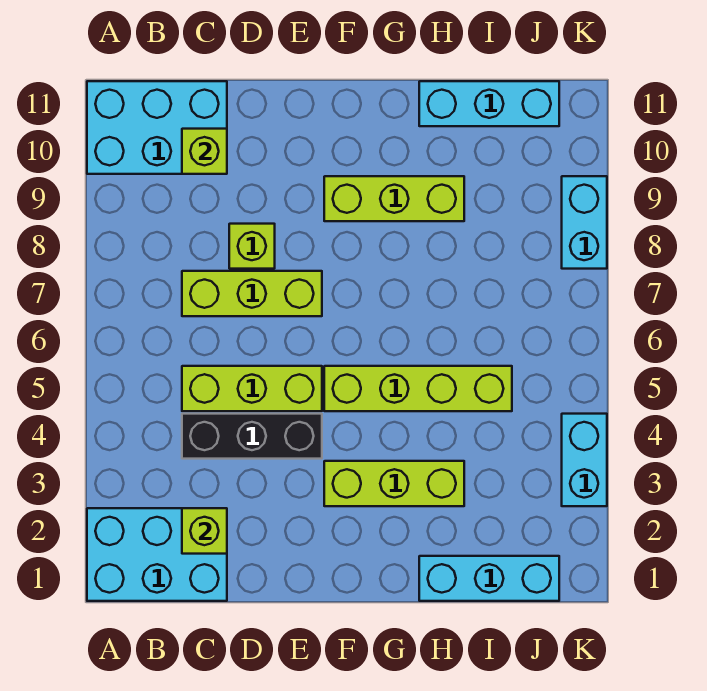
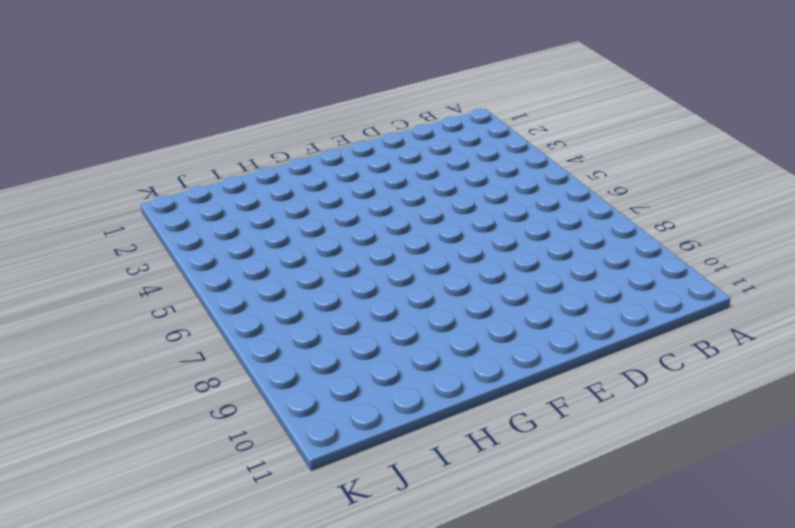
none -> cyan brick A1:C2 level 1
none -> cyan brick A10:C11 level 1
none -> black brick C4:E4 level 1

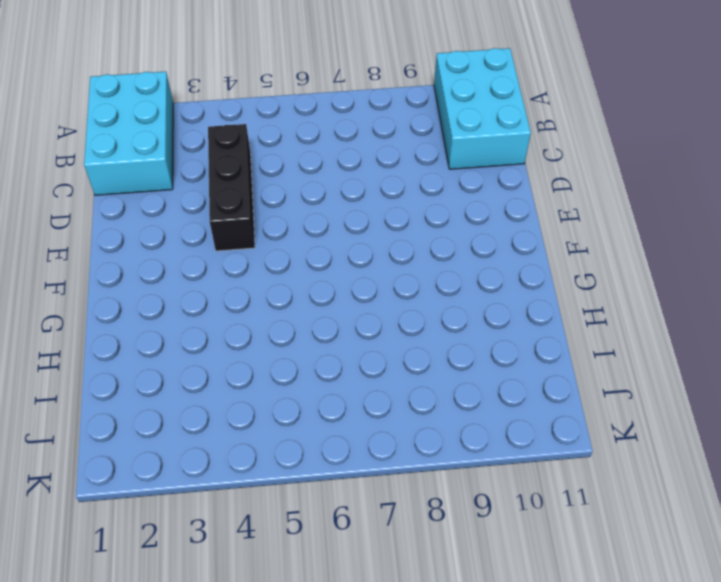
none -> lime brick C5:E5 level 1
none -> lime brick C7:E7 level 1
none -> lime brick D8 level 1

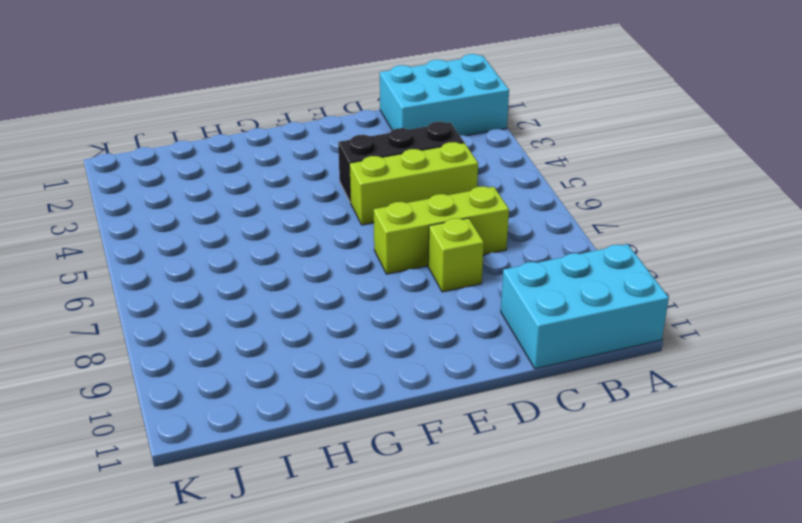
none -> lime brick F3:H3 level 1
none -> lime brick F5:I5 level 1
none -> lime brick F9:H9 level 1

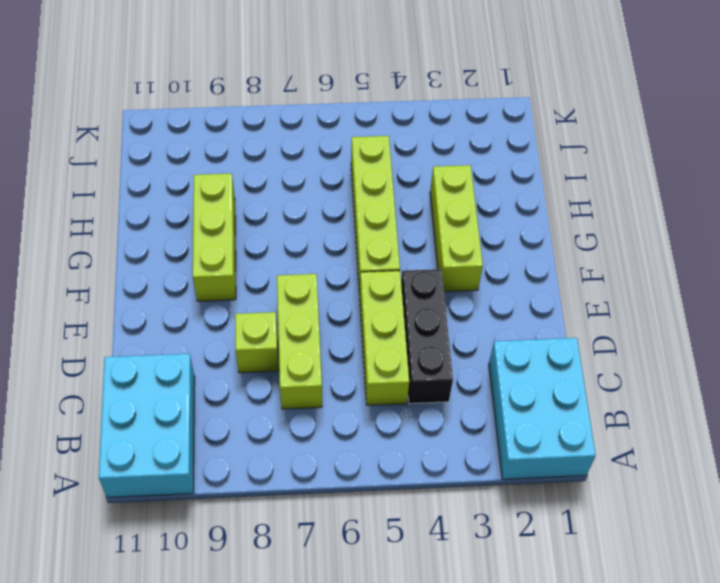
none -> cyan brick H1:J1 level 1
none -> cyan brick H11:J11 level 1
none -> cyan brick K3:K4 level 1

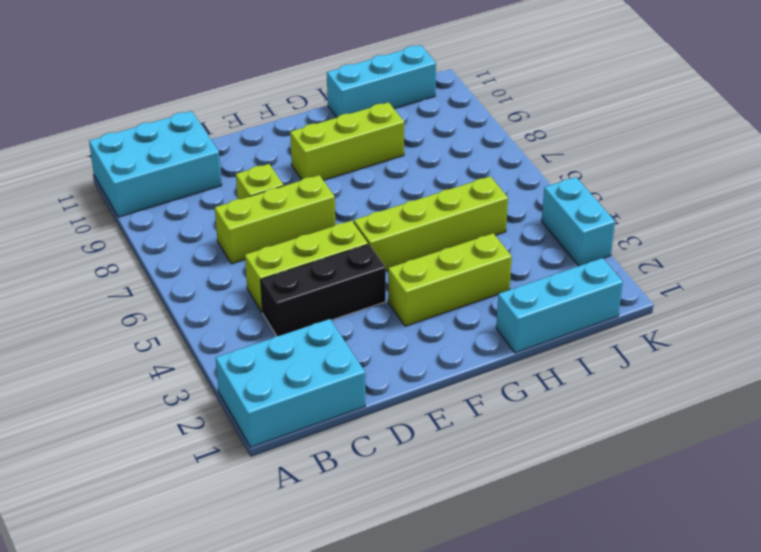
none -> cyan brick K8:K9 level 1
none -> lime brick C2 level 2
none -> lime brick C10 level 2

